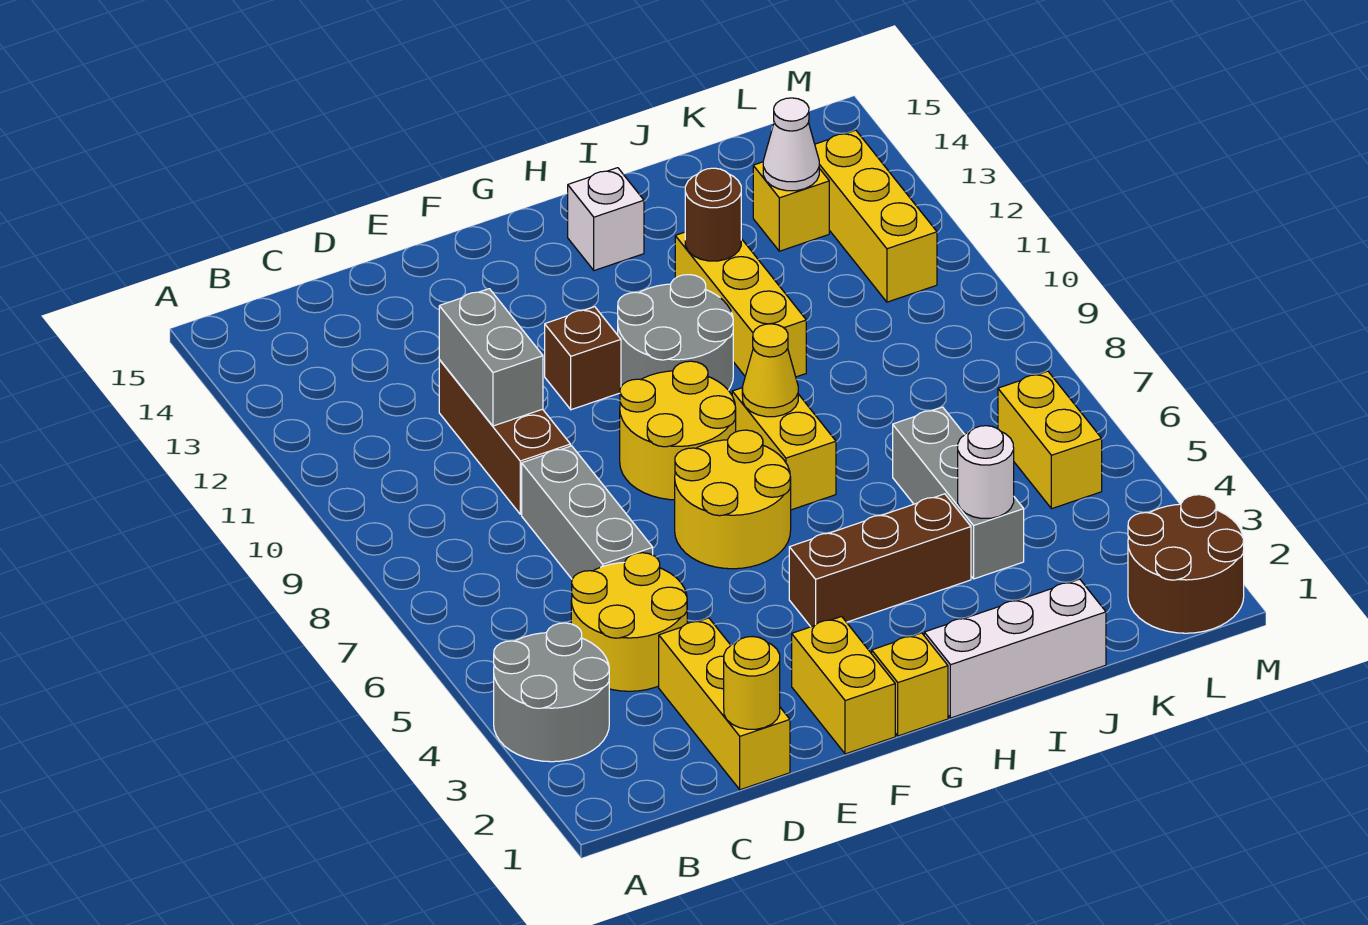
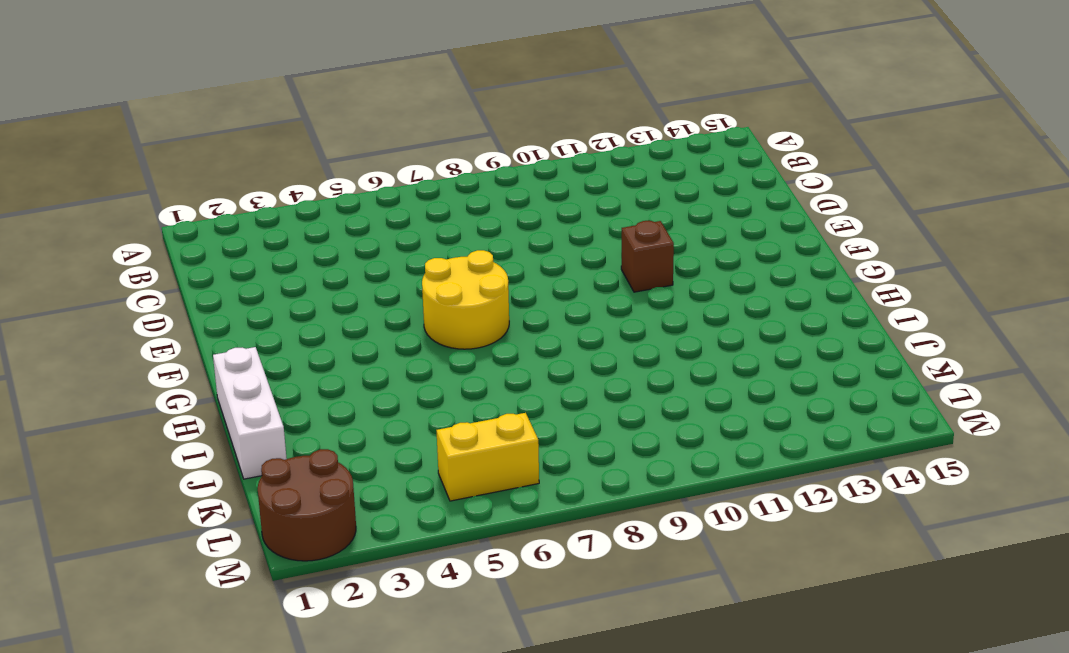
none -> grey round brick A3:B4 level 1
none -> yellow round brick C4:D5 level 1
none -> yellow brick D1:D3 level 1

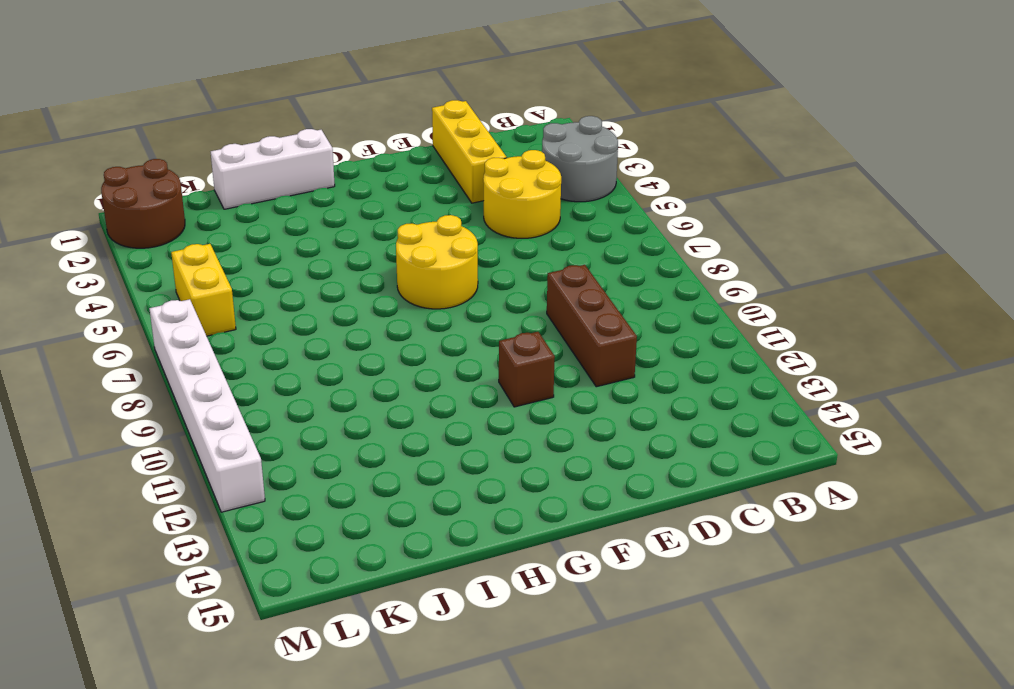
white brick M7:M12 level 1 -> none
none -> grey brick D6:D8 level 1
none -> yellow brick F1:F2 level 1
none -> yellow round brick F8:G9 level 1

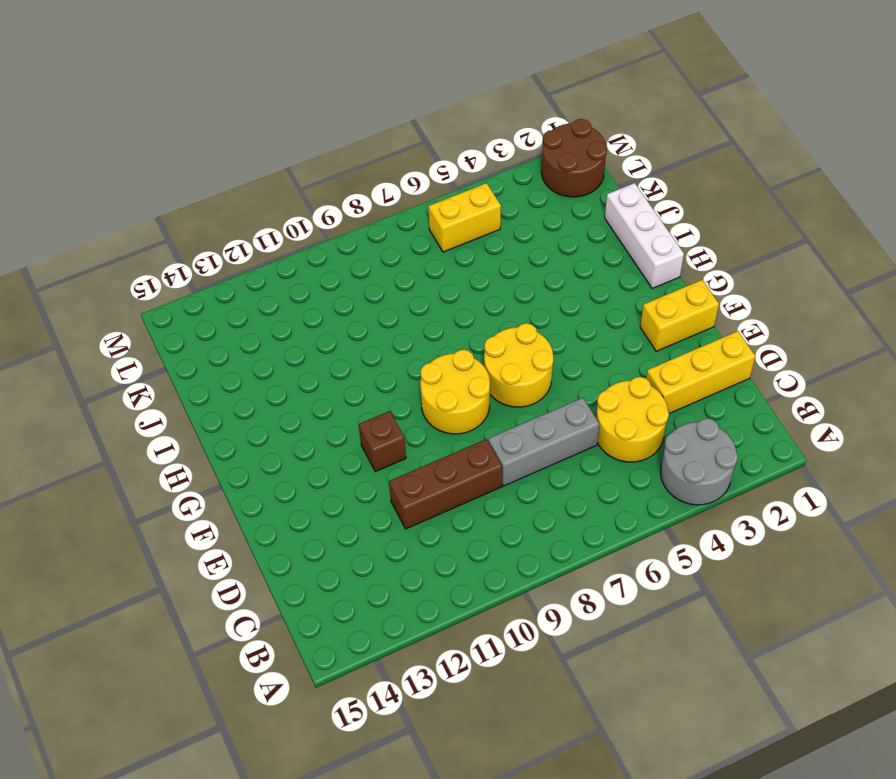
none -> yellow brick G1 level 1
none -> brown brick G4:I4 level 1
none -> grey round brick G10:H11 level 1

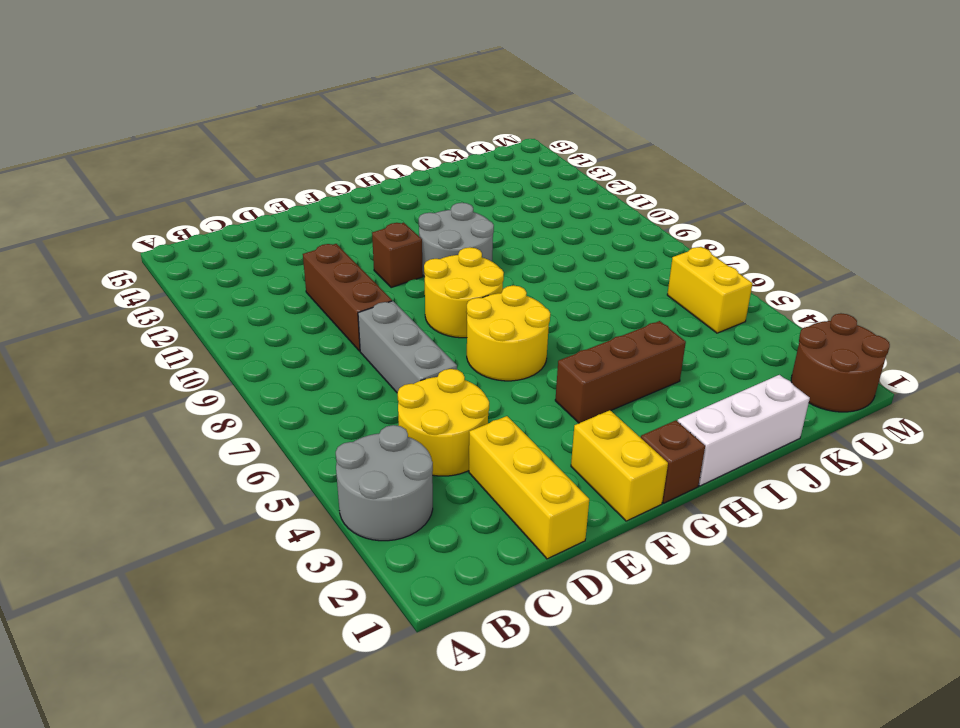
brown brick G1 level 1 -> yellow brick G1 level 1
none -> yellow brick H7:H8 level 1
none -> white brick H14 level 1
none -> yellow brick I10:I12 level 1

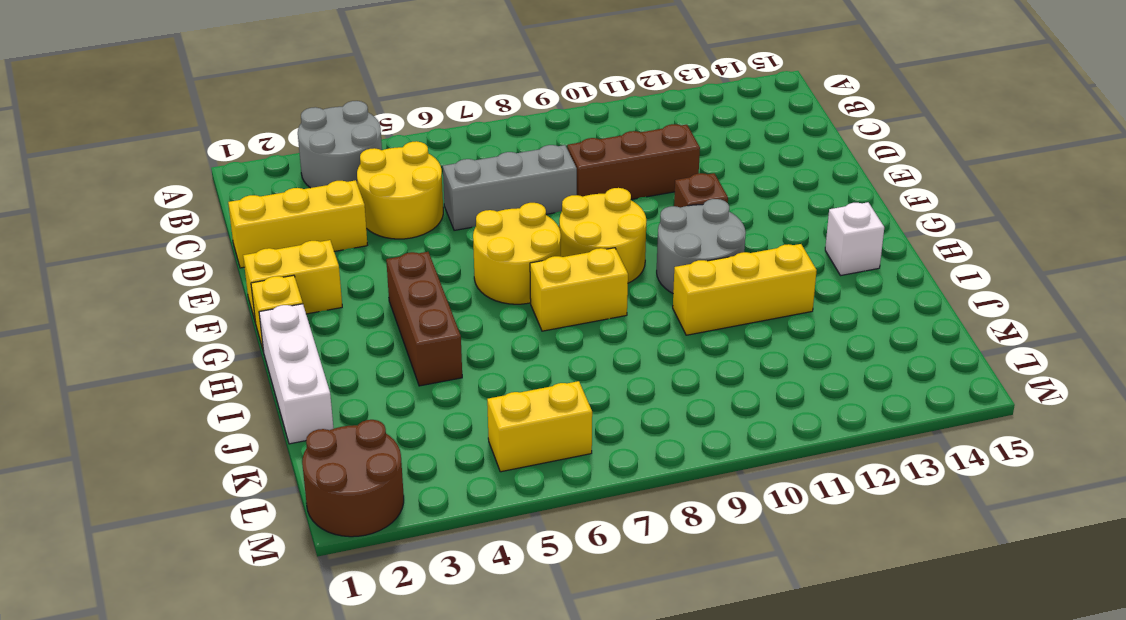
none -> grey brick J4:J6 level 1
none -> yellow brick K13 level 1
none -> yellow brick L11:L13 level 1

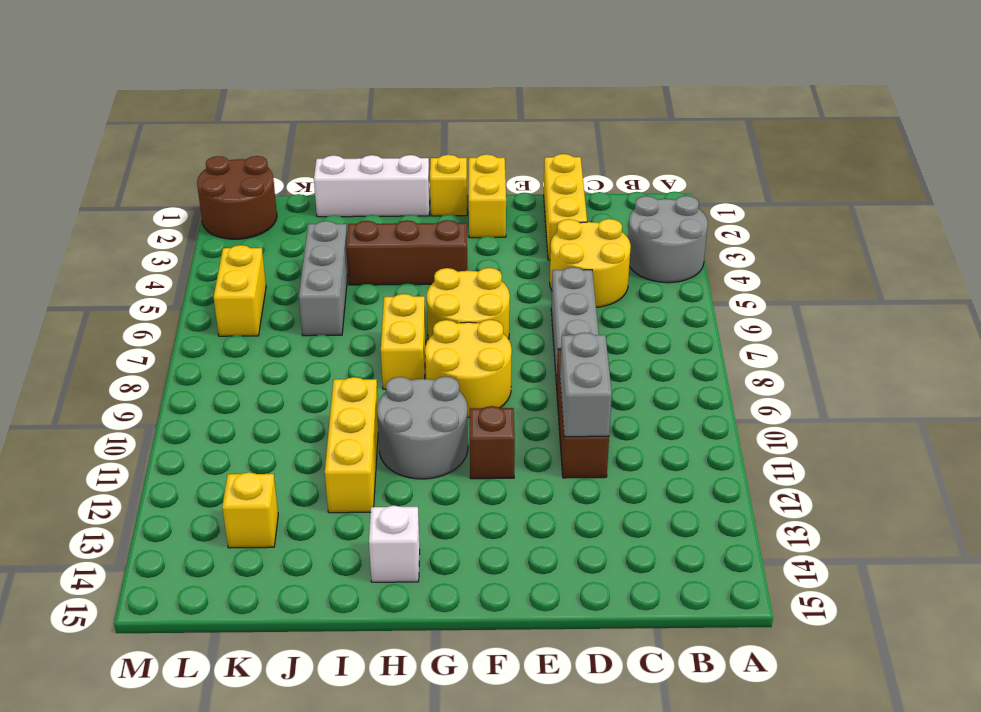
none -> yellow brick L11:L13 level 1
none -> yellow round brick D1 level 2
none -> yellow cone H8 level 2

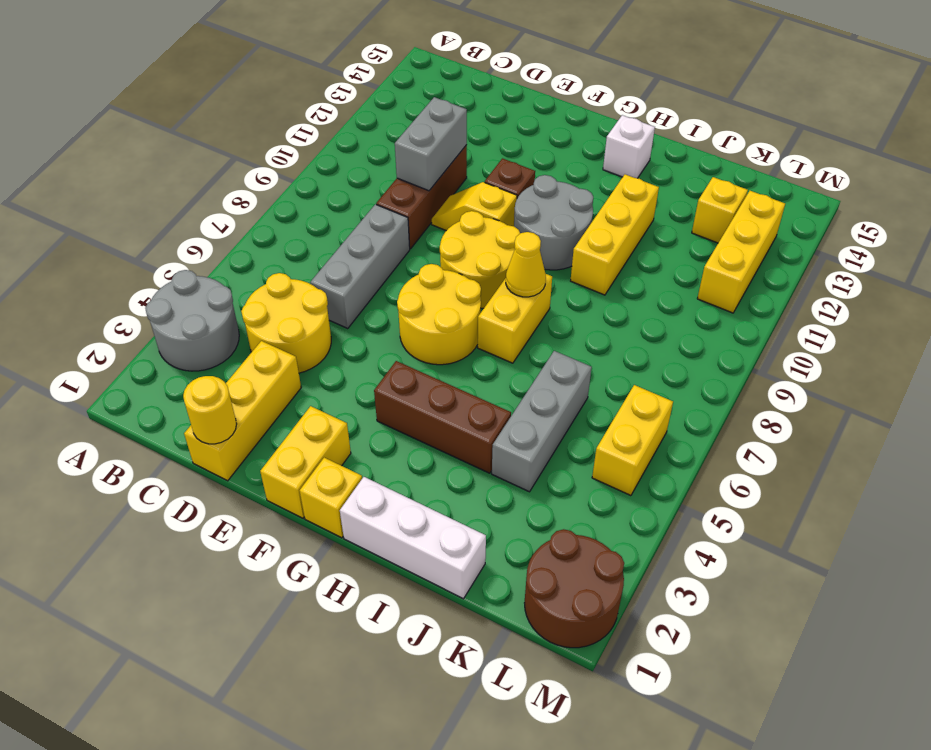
yellow slope E10:F10 level 1 top F -> none
none -> brown round brick I12 level 2
none -> white round brick J4 level 2
none -> white cone K13 level 2

